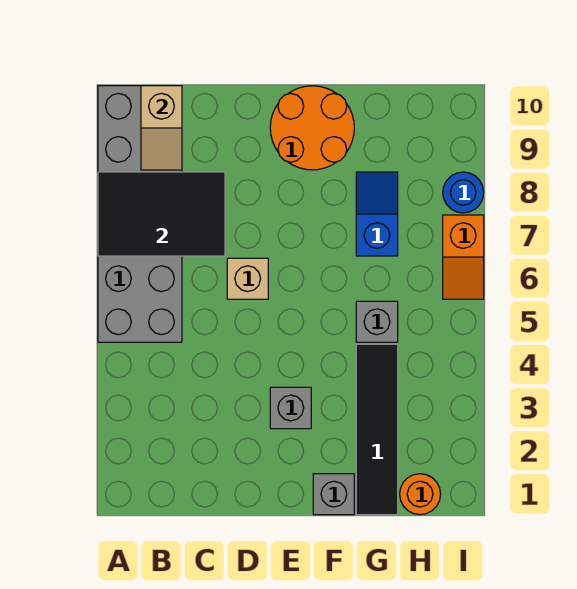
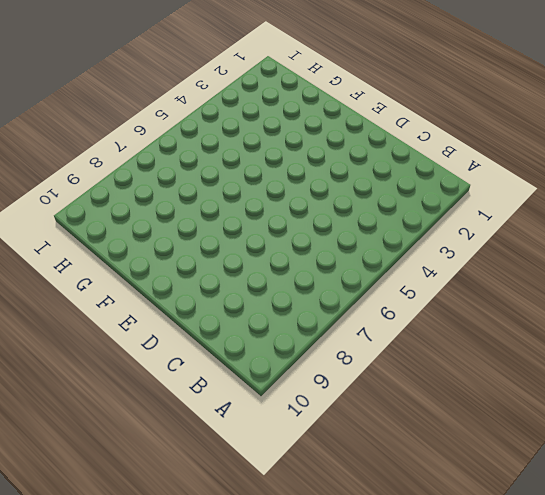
none -> grey brick A5:B10 level 1
none -> tan brick D6 level 1
none -> grey brick E3 level 1

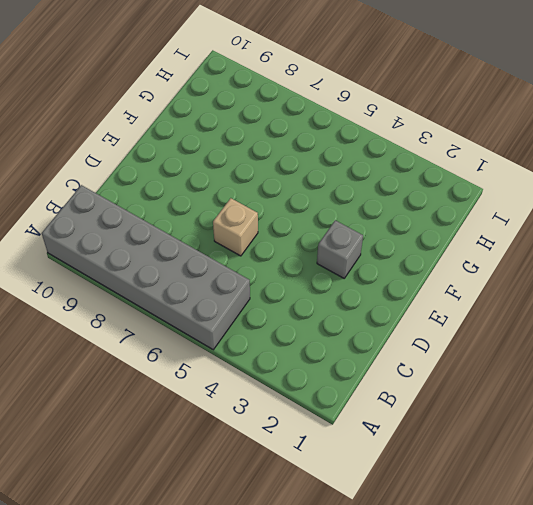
none -> orange round brick E9:F10 level 1
none -> grey brick F1 level 1
none -> black tile G1:G4 level 1

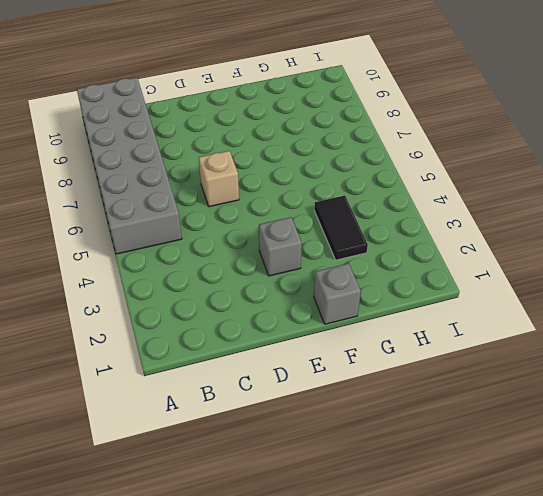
black tile G3:G4 level 1 -> black tile G1:G4 level 1
none -> orange round brick E9:F10 level 1
none -> grey brick G5 level 1
none -> blue slope G7:G8 level 1 top 7

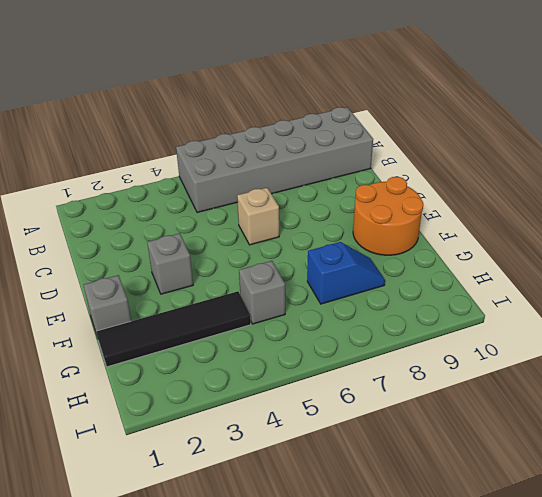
none -> orange round brick H1 level 1
none -> orange slope I6:I7 level 1 top 7
none -> blue round brick I8 level 1

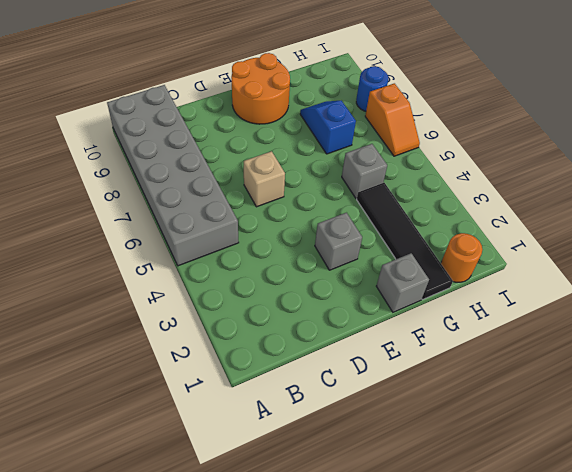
none -> black tile A7:C8 level 2
none -> tan slope B9:B10 level 2 top 10

